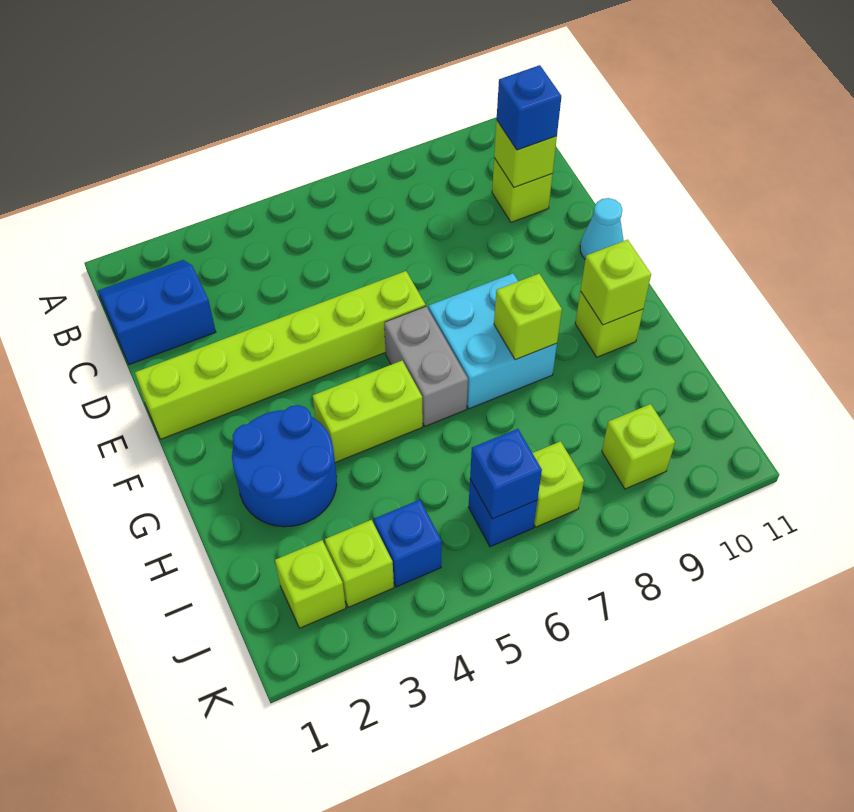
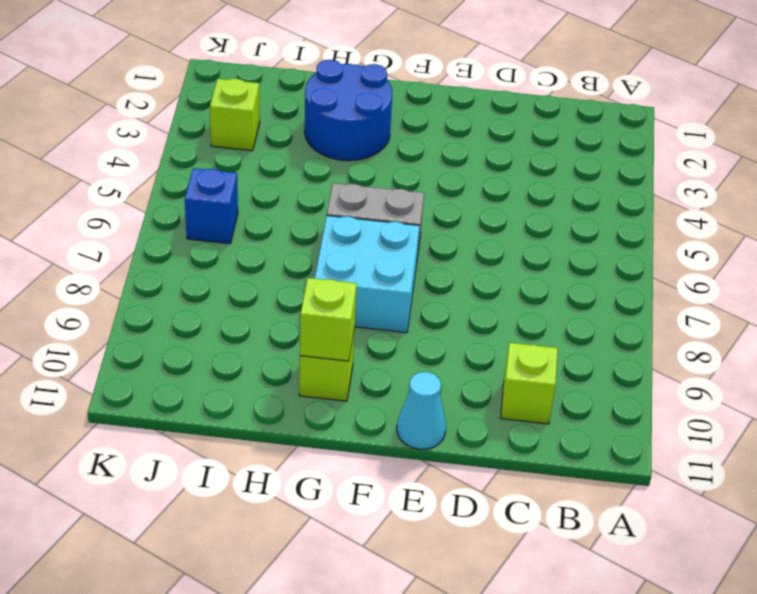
none -> blue slope B1:C2 level 1 top C
none -> lime brick E1:E6 level 1
none -> lime brick G4:G5 level 1

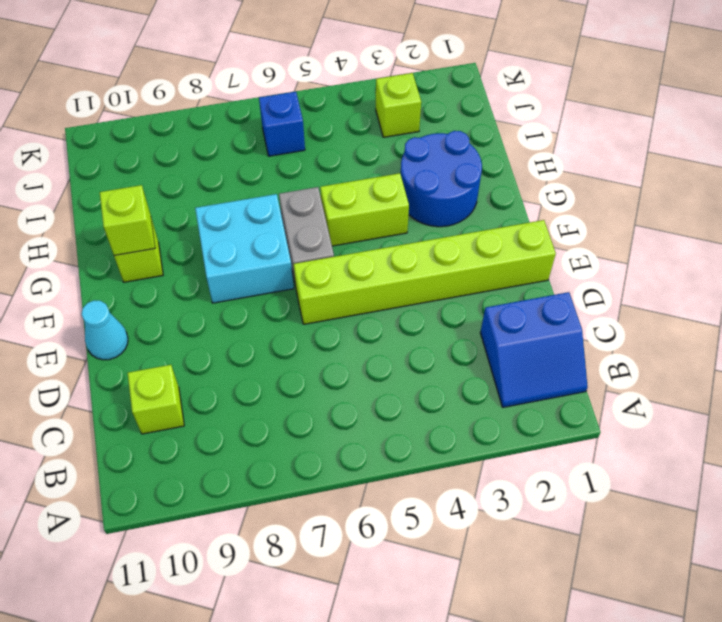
none -> lime brick J2 level 1
none -> blue brick J4 level 1
none -> lime brick J7 level 1

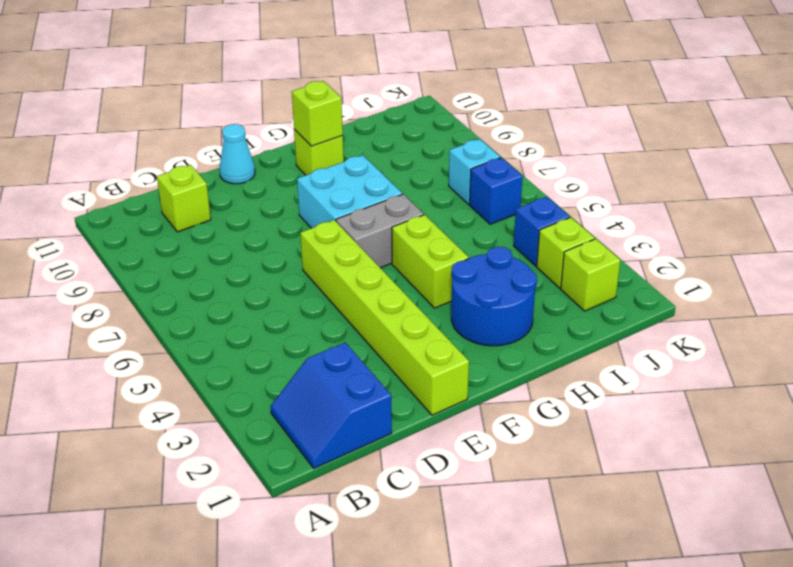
cyan brick J7 level 1 -> lime brick J7 level 1
none -> lime brick J9 level 1
none -> lime brick C10 level 2
none -> lime brick G8 level 2

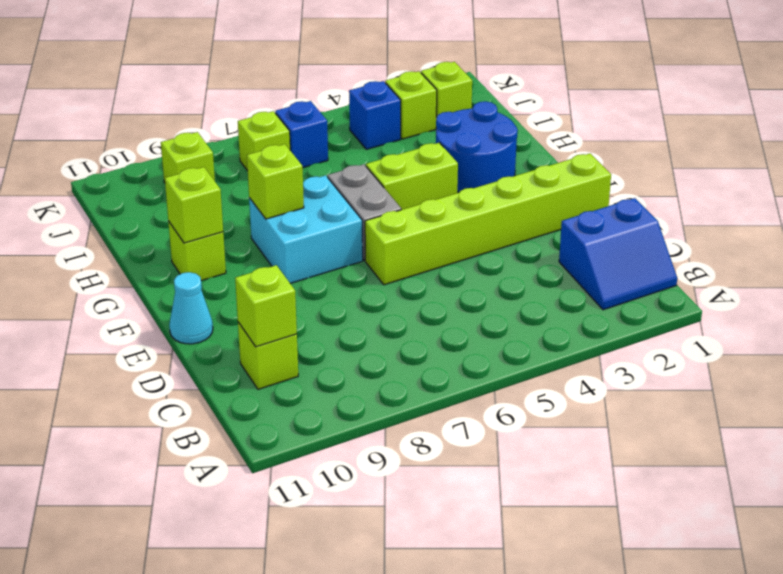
none -> blue brick J6 level 2
none -> blue brick C10 level 3

